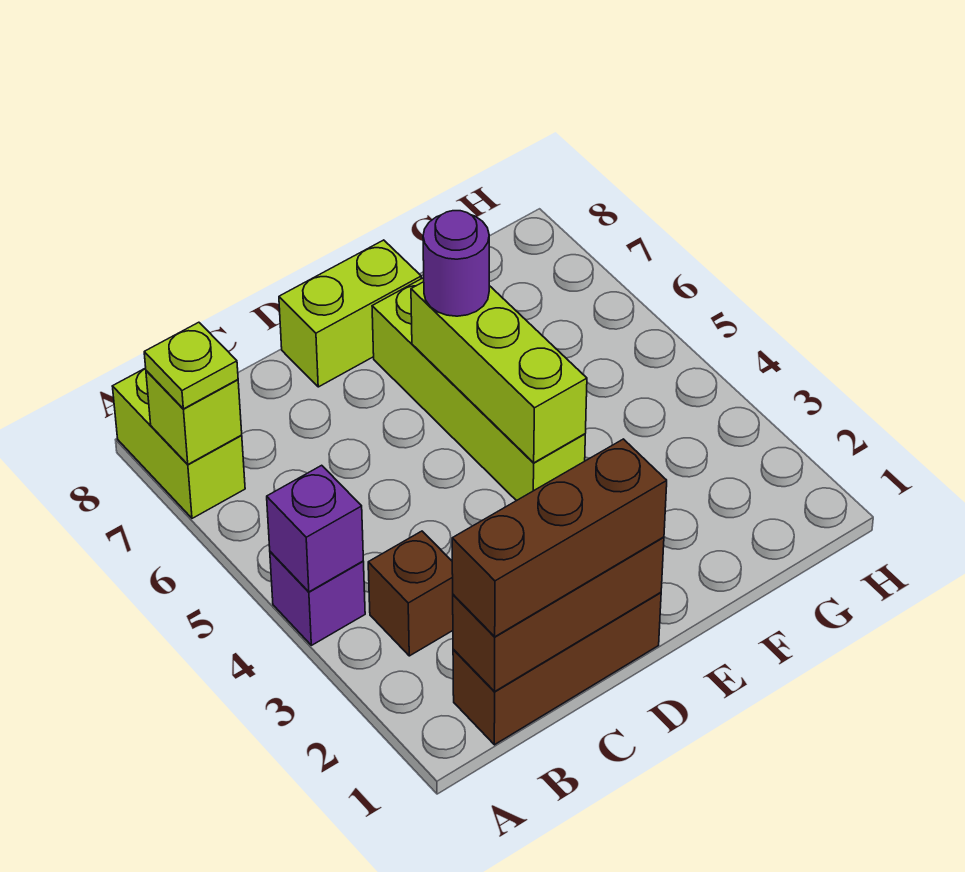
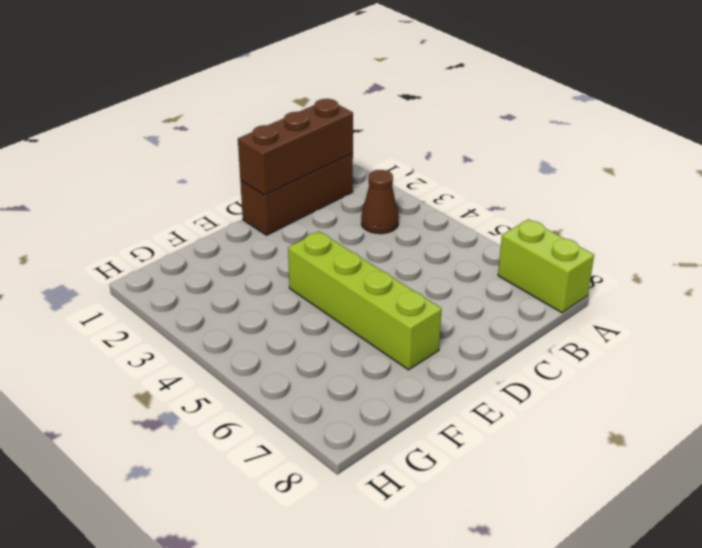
brown cone B3 level 1 -> brown brick B3 level 1
none -> purple brick A4 level 1
none -> lime brick D8:E8 level 1
none -> purple brick A4 level 2

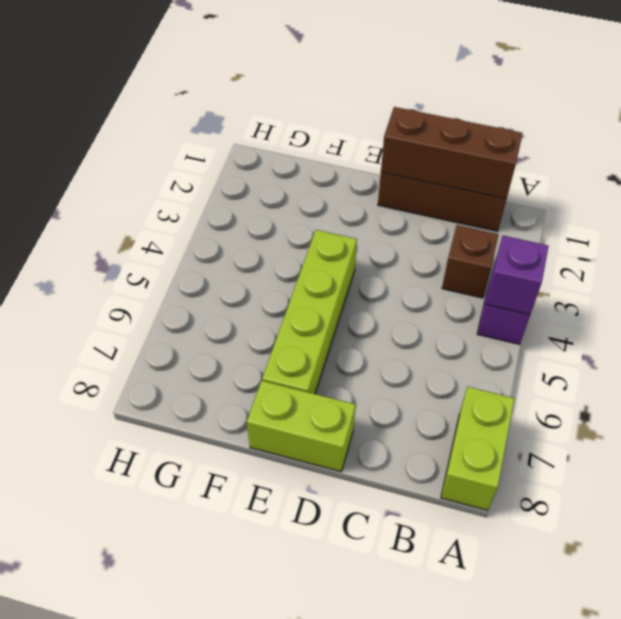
none -> lime brick A7 level 2
none -> lime brick E4:E6 level 2
none -> lime plate A7 level 3

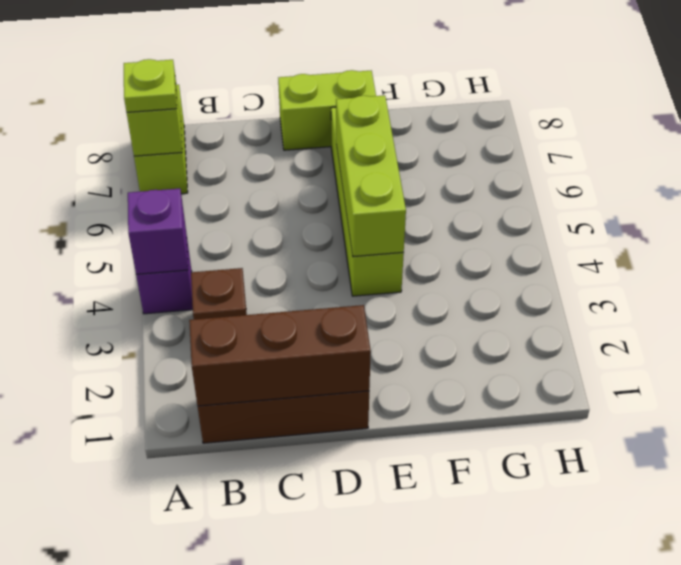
none -> brown brick B1:D1 level 3
none -> purple round brick E6 level 3

